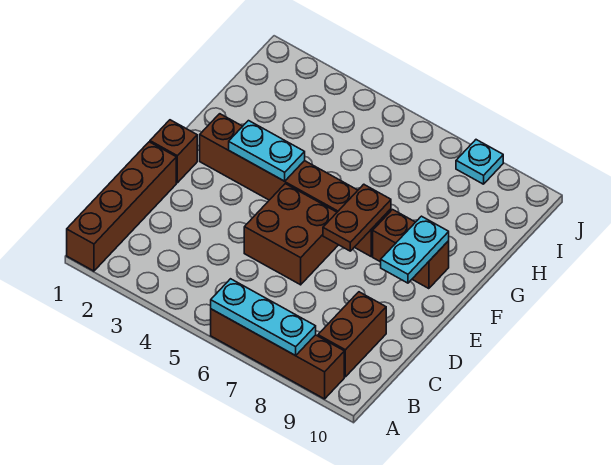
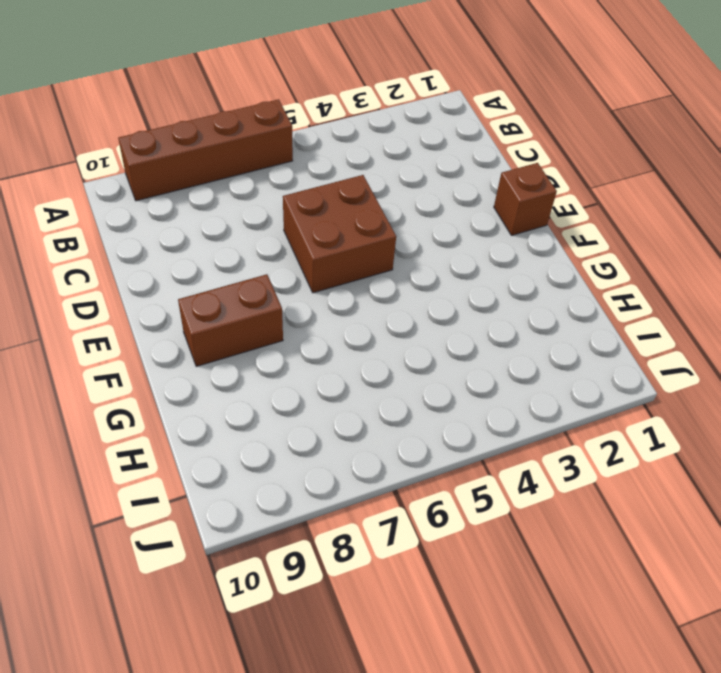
none -> brown brick A1:D1 level 1
none -> brown brick B9:C9 level 1
none -> brown brick F2:F7 level 1

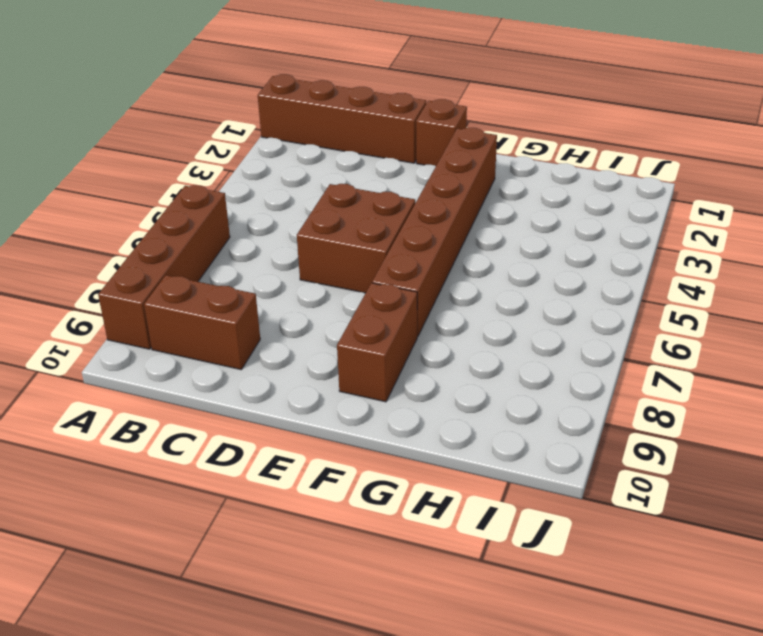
none -> cyan plate J8 level 1
none -> cyan plate A6:A8 level 2
none -> brown plate E7:F7 level 2

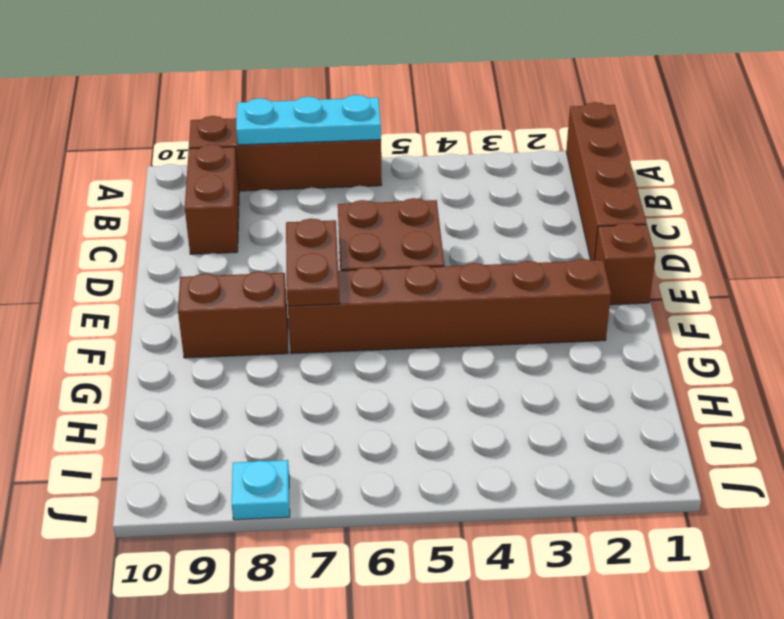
none -> cyan plate E9:F9 level 2
none -> cyan plate F3:F4 level 2

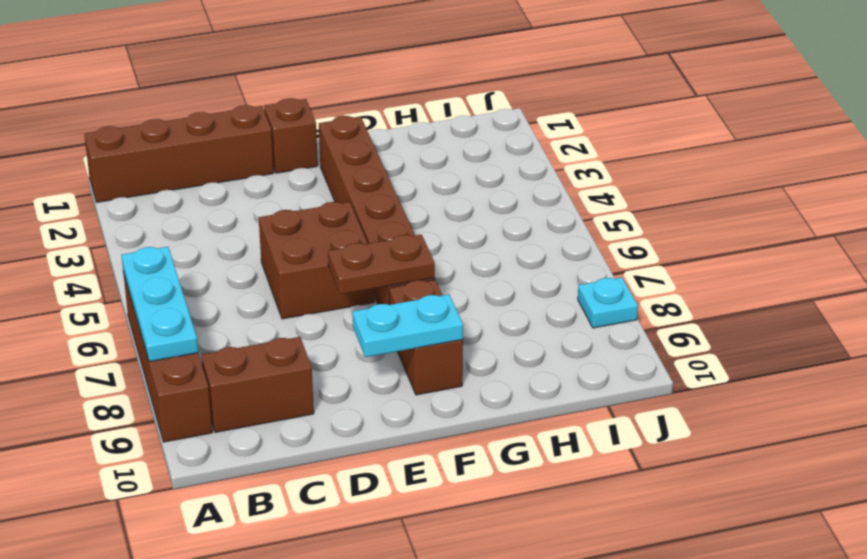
none -> cyan plate F3:F4 level 2

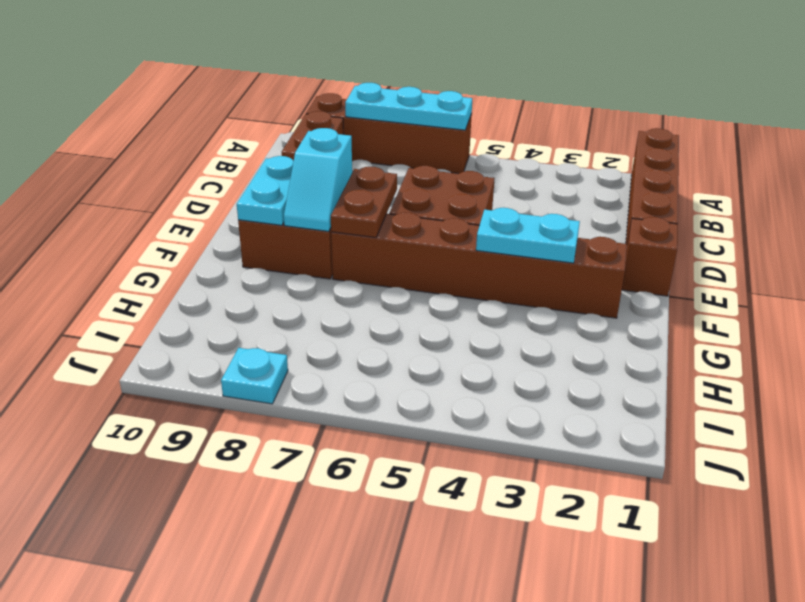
cyan slope E8:F8 level 2 top E -> none

